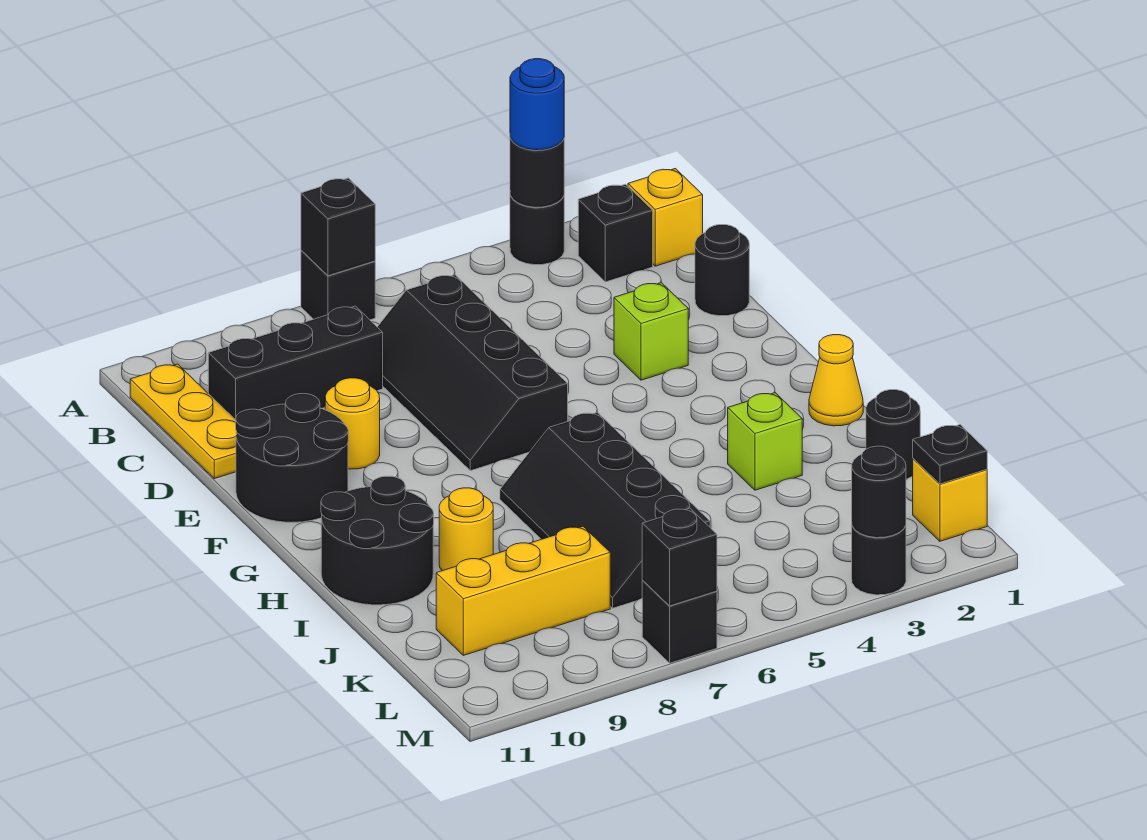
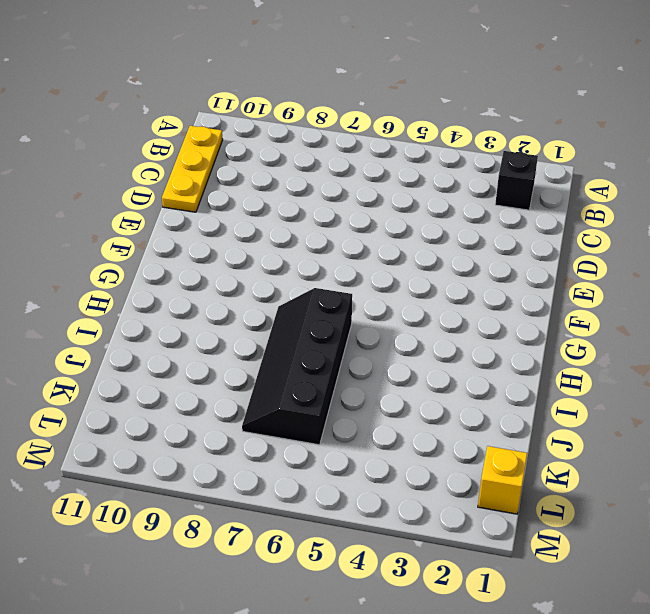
none -> black round brick A3 level 1
none -> black brick A7 level 1
none -> yellow brick B1 level 1

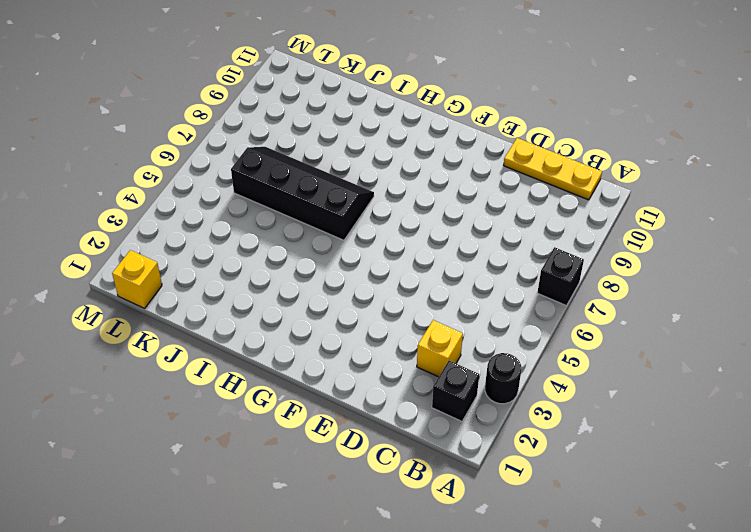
yellow brick C3 level 1 -> yellow brick B1 level 1
none -> black slope C6:F7 level 1 top 6
none -> black brick C8:C10 level 1
none -> black round brick D1 level 1

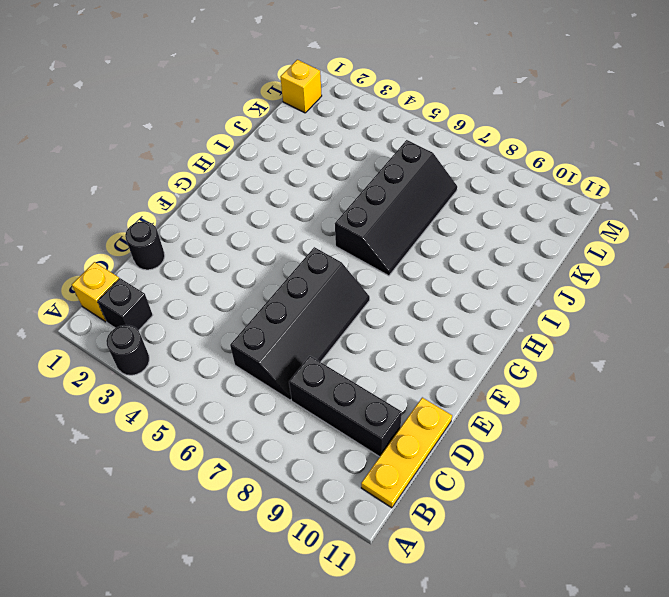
none -> black brick A7 level 1
none -> lime brick E3 level 1
none -> yellow round brick E9 level 1

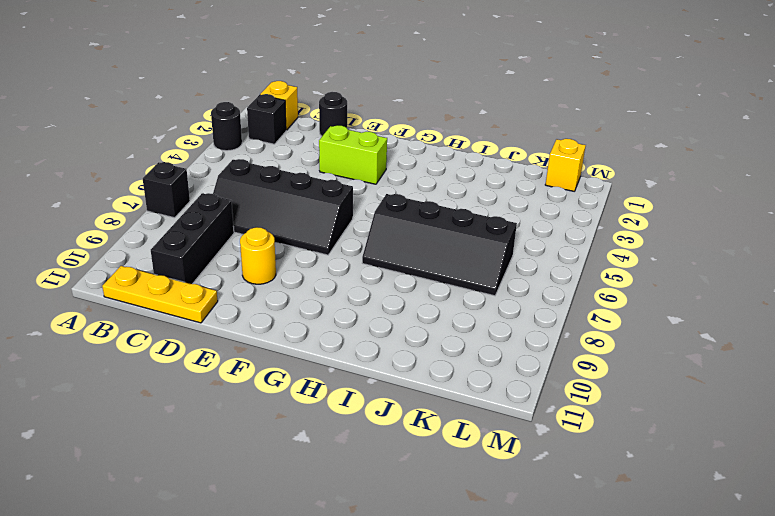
lime brick E3:F3 level 1 -> lime brick E3 level 1
none -> black round brick E10:F11 level 1
none -> yellow cone H1 level 1
none -> black round brick H10:I11 level 1

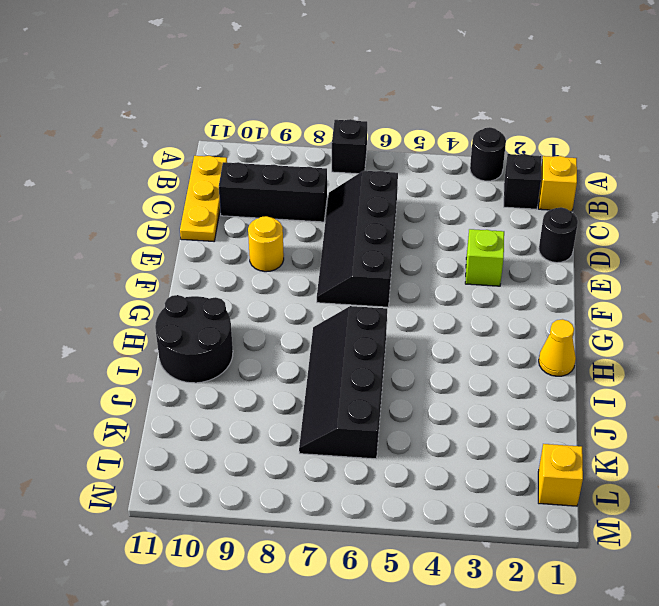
none -> black round brick E10:F11 level 1
none -> lime brick I3 level 1
none -> yellow round brick I9 level 1

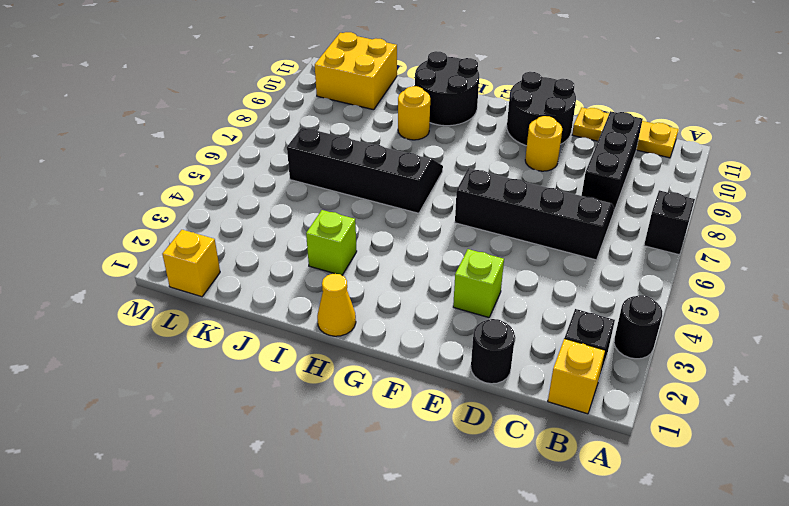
yellow brick K10:L11 level 1 -> yellow brick K8:K10 level 1
none -> black round brick J1 level 1
none -> black round brick M3 level 1
none -> black brick M7 level 1

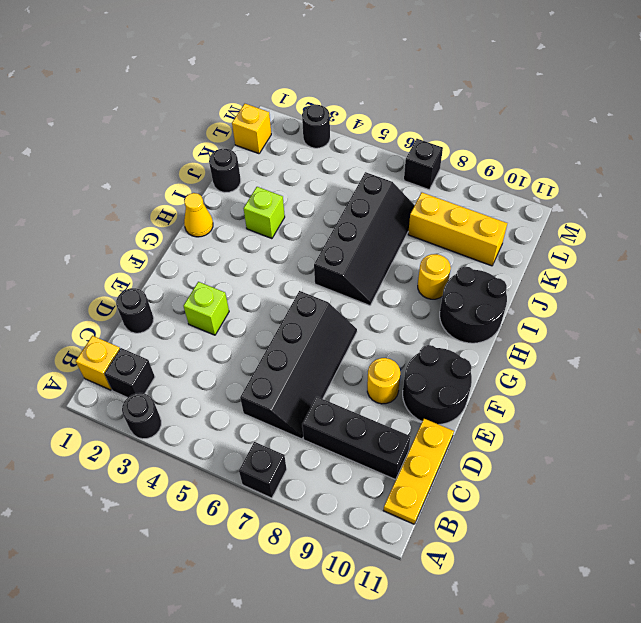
none -> black round brick A3 level 2
none -> black brick A7 level 2
none -> black plate L1 level 2

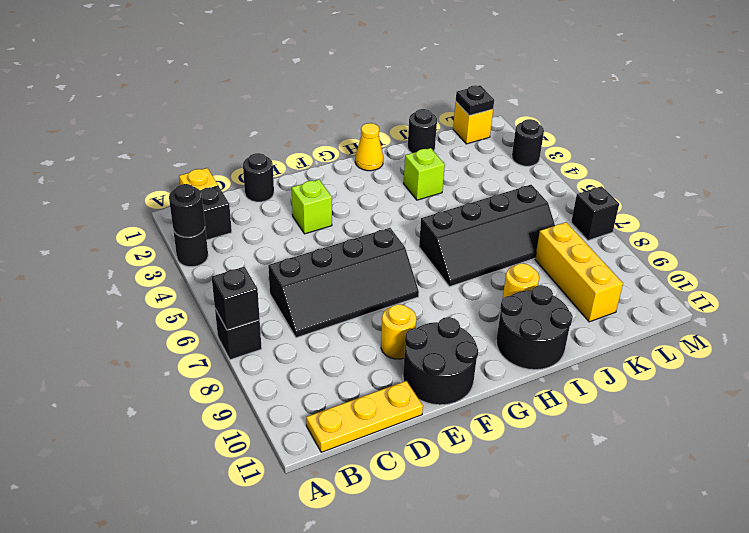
none -> black brick C8:C10 level 1
none -> black round brick M3 level 2
none -> black brick M7 level 2

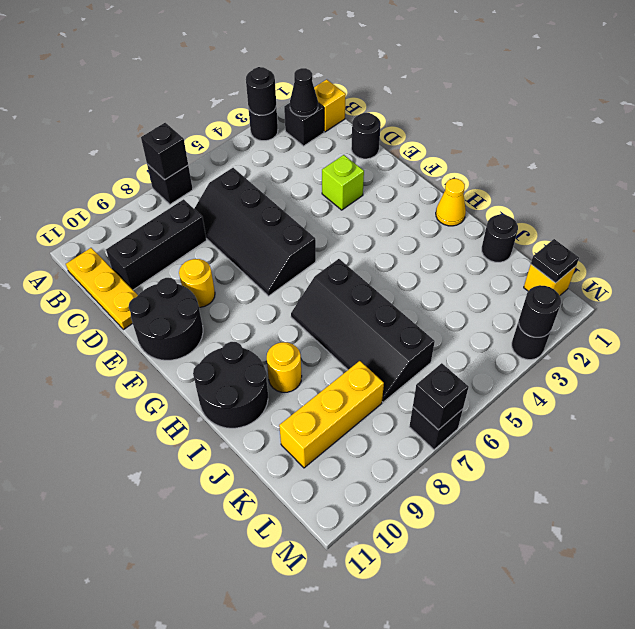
black cone B2 level 2 -> none
none -> lime brick I3 level 1
none -> blue round brick A3 level 3

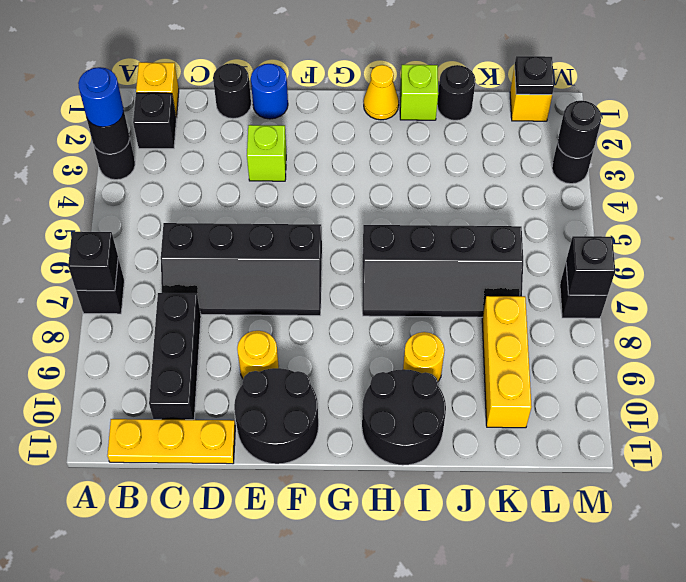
blue round brick E1 level 1 -> none
lime brick I1 level 1 -> lime brick I3 level 1

